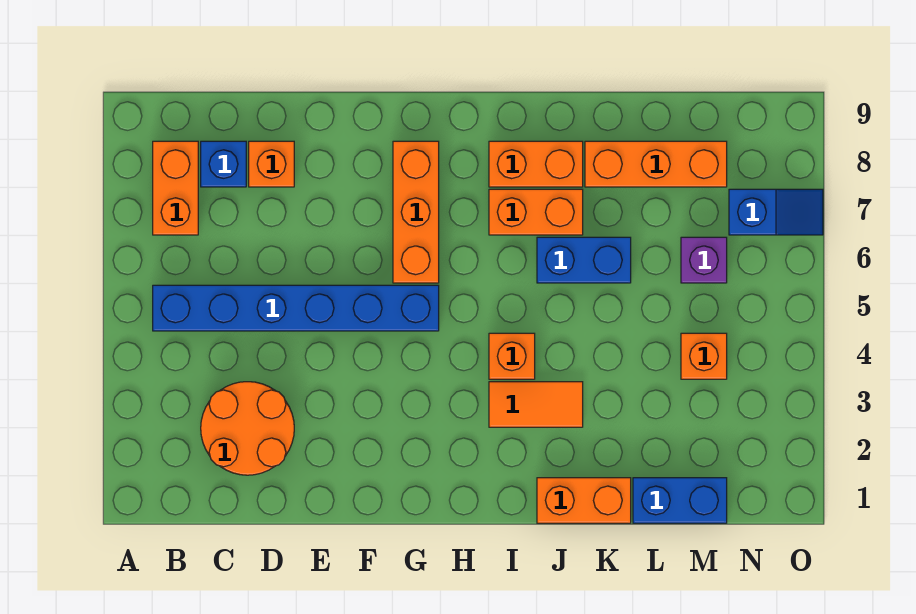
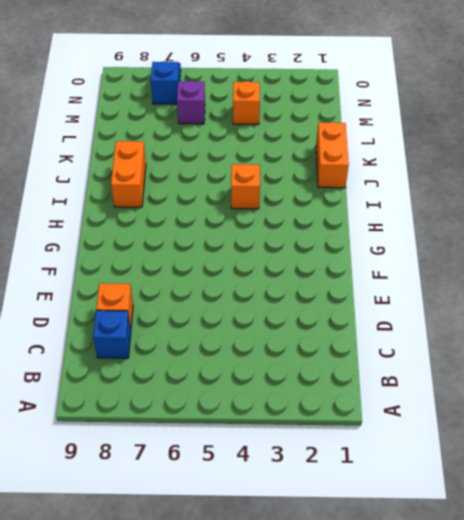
none -> blue brick B5:G5 level 1
none -> orange brick B7:B8 level 1
none -> orange round brick C2:D3 level 1

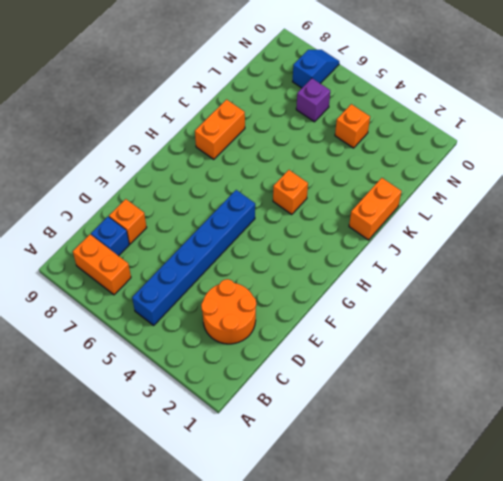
none -> orange brick G6:G8 level 1
none -> orange tile I3:J3 level 1
none -> orange brick I7:J7 level 1

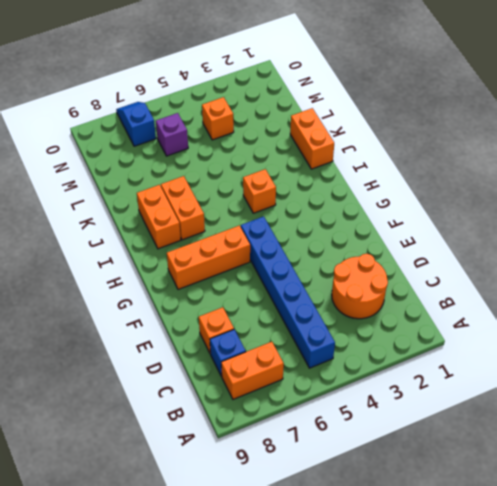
none -> orange tile I3:J3 level 1
none -> blue brick J6:K6 level 1
none -> orange brick K8:M8 level 1

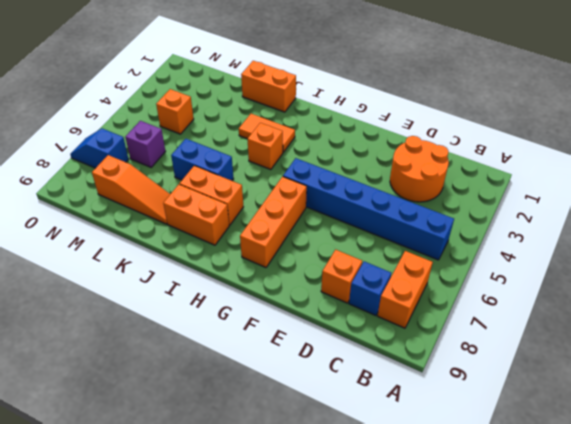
orange slope K8:M8 level 1 top M -> orange brick K8:M8 level 1
none -> blue brick L1:M1 level 1

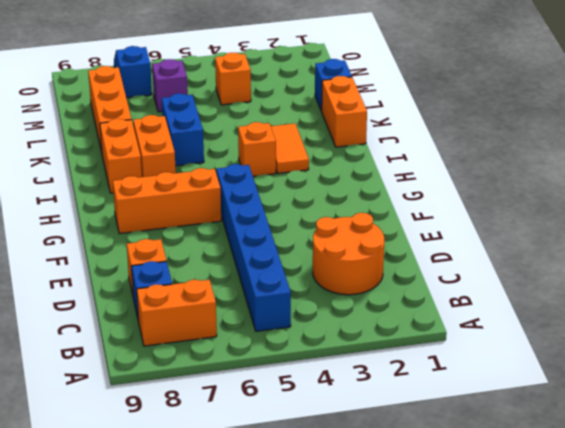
blue brick L1 level 1 -> blue brick L1:M1 level 1

